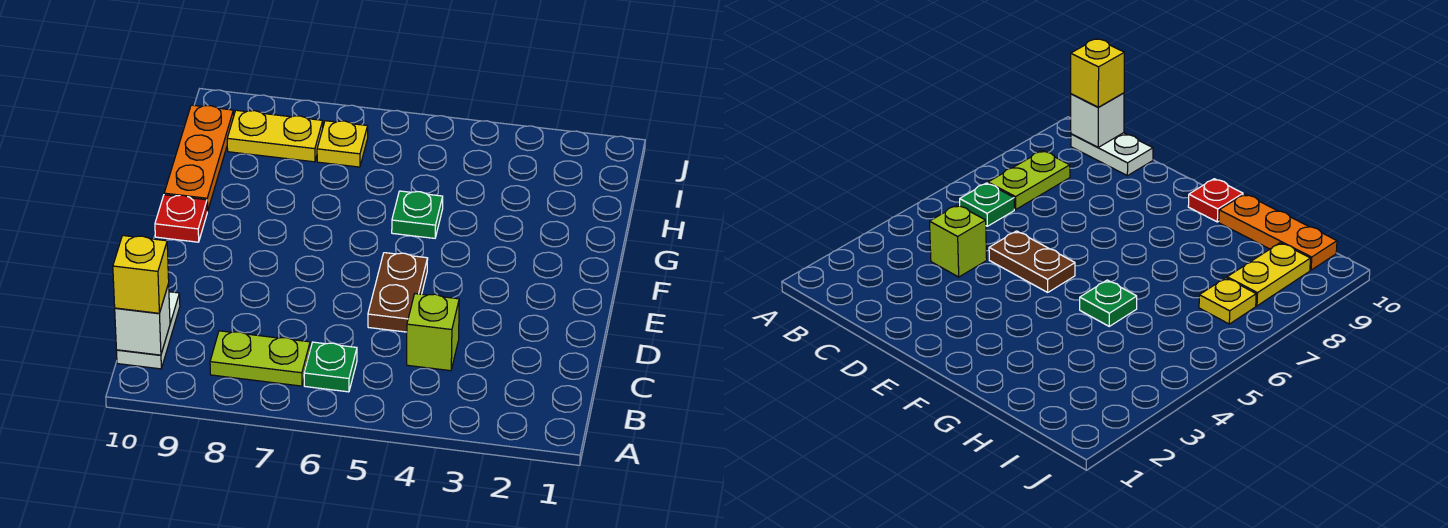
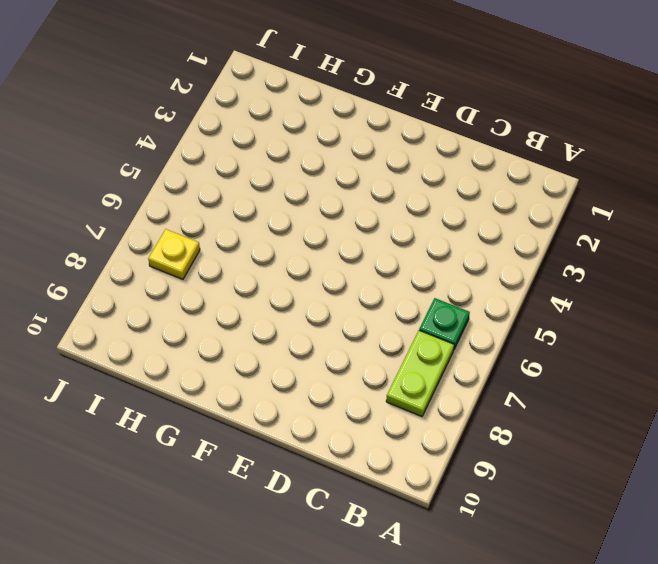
none -> white plate B10:C10 level 1
none -> lime brick C4 level 1
none -> brown plate D5:E5 level 1

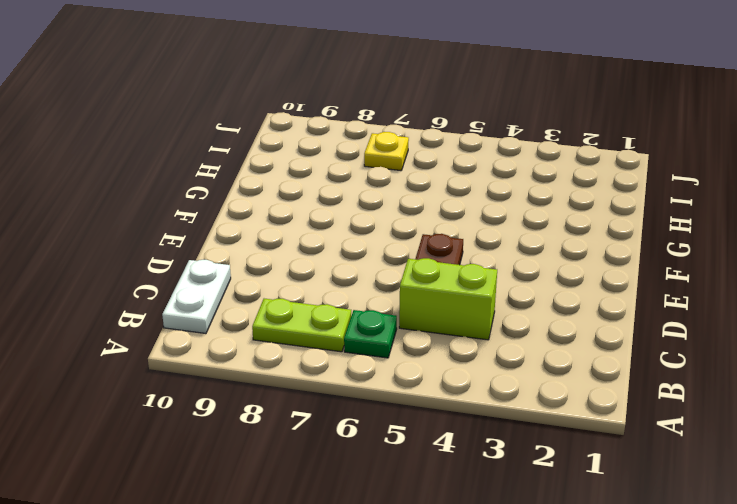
lime brick C4:C5 level 1 -> lime brick C4 level 1
none -> red plate F10 level 1
none -> green plate G5 level 1
none -> orange plate G10:I10 level 1

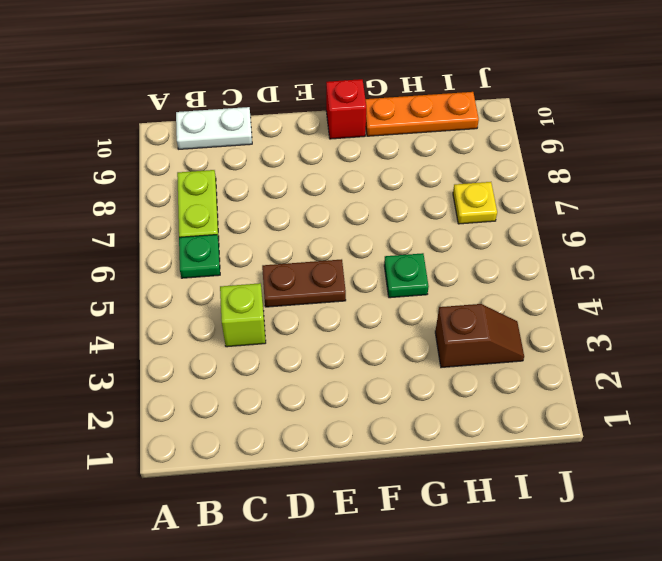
red brick F10 level 1 -> red plate F10 level 1
brown slope H3:I3 level 1 top H -> none
none -> yellow plate I8:I9 level 1
none -> white brick B10 level 2
none -> yellow brick B10 level 3

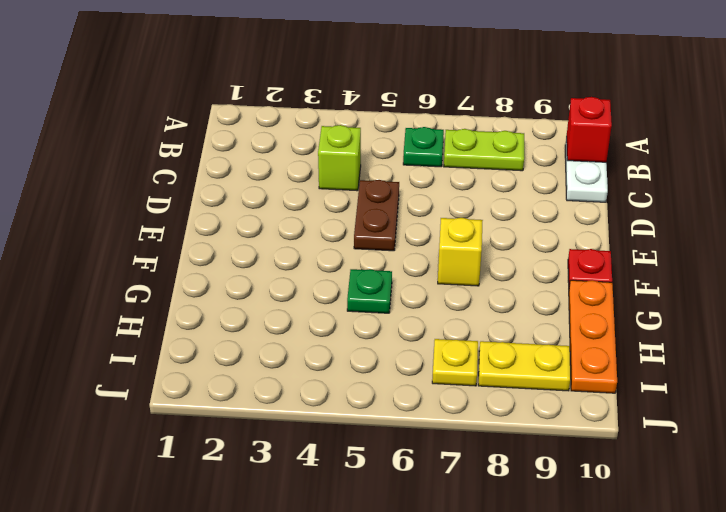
red brick B10 level 2 -> white brick B10 level 2
yellow brick F7 level 1 -> yellow brick B10 level 3

